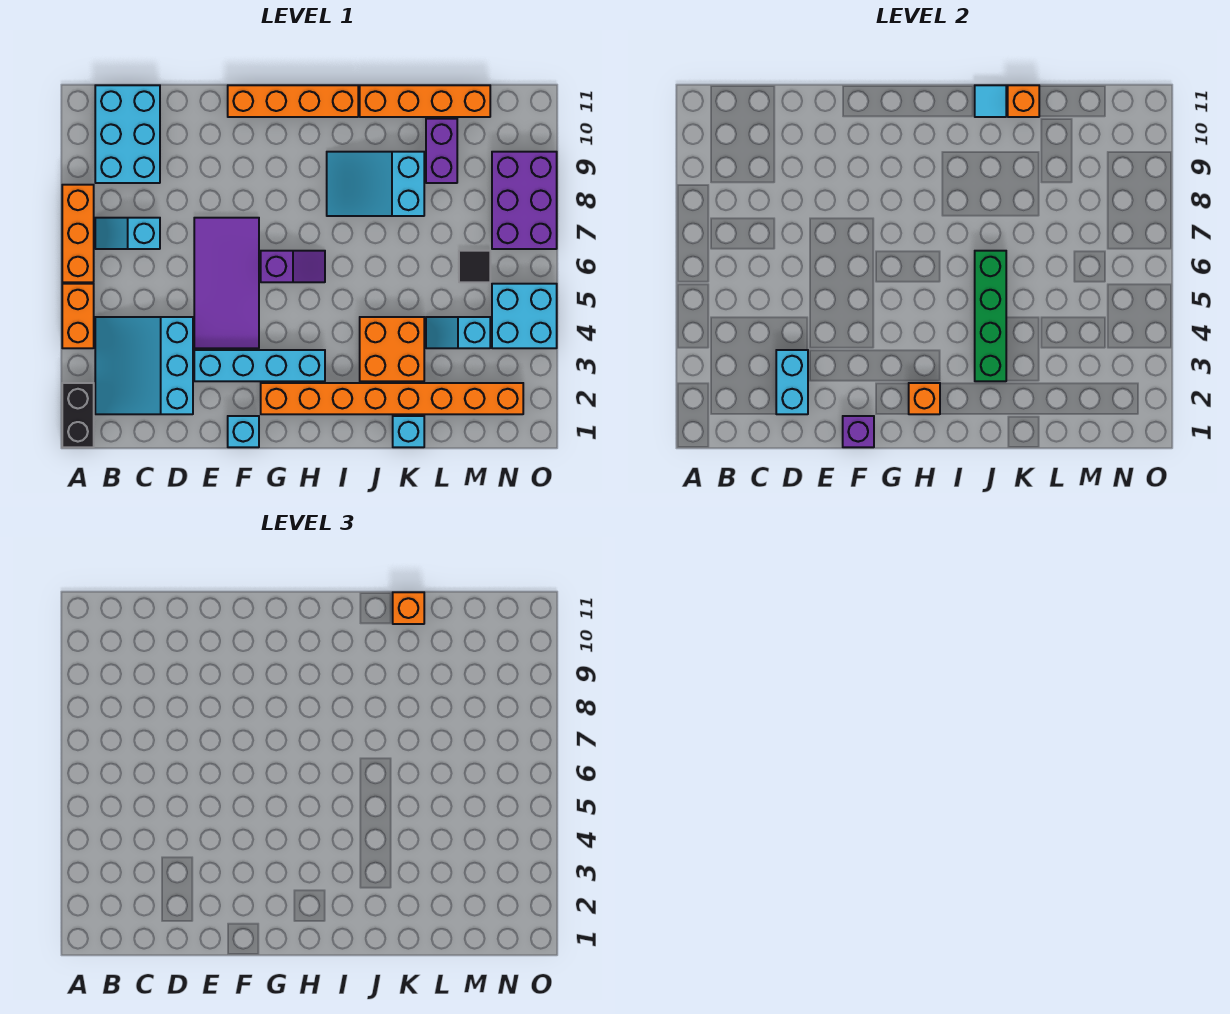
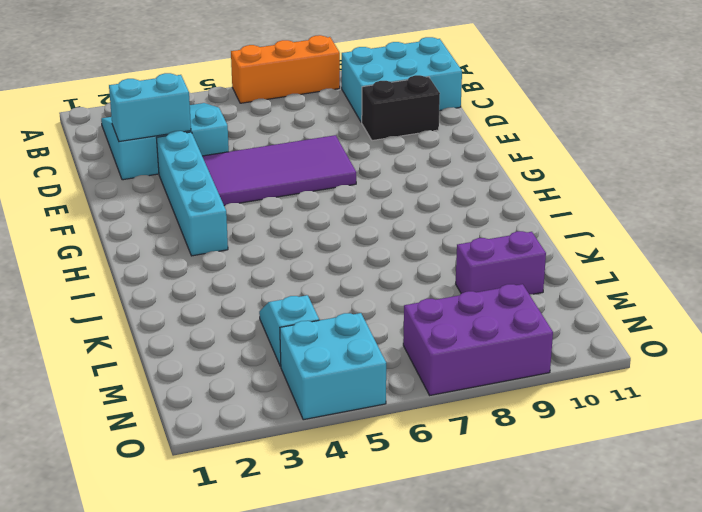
black brick D9:D10 level 1 -> black brick A1:A2 level 1
none -> orange brick A4:A5 level 1
none -> cyan slope B7:C7 level 1 top C
none -> cyan brick F1 level 1

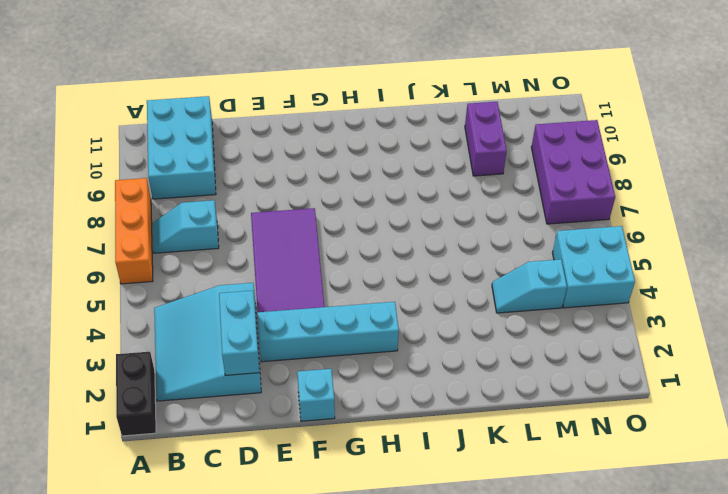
none -> orange brick A4:A5 level 1
none -> orange brick F11:I11 level 1
none -> orange brick G2:N2 level 1

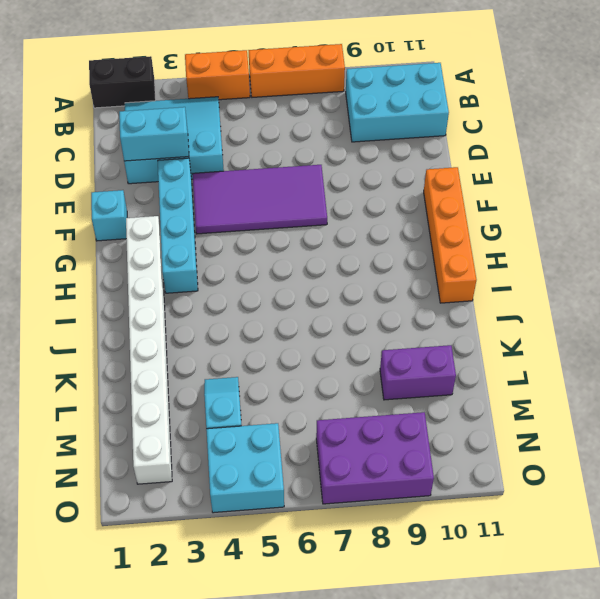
white brick G2:N2 level 1 -> orange brick G2:N2 level 1
none -> cyan slope B7:C7 level 1 top C
none -> purple slope G6:H6 level 1 top G
none -> cyan slope I8:K9 level 1 top K

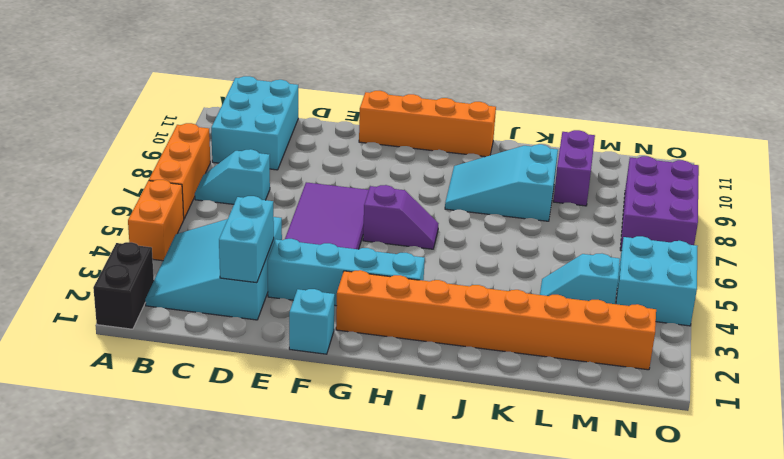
none -> orange brick J3:K4 level 1
none -> orange brick J11:M11 level 1
none -> cyan brick K1 level 1

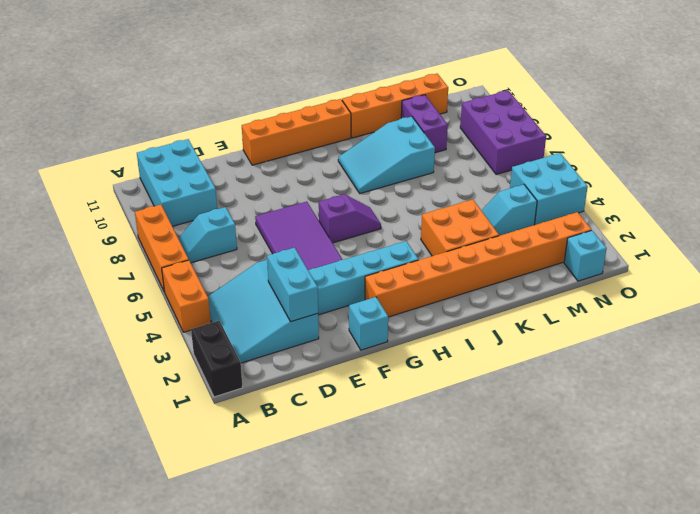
cyan brick N1 level 1 -> cyan brick K1 level 1
none -> black tile M6 level 1
none -> purple brick F1 level 2
none -> orange brick H2 level 2

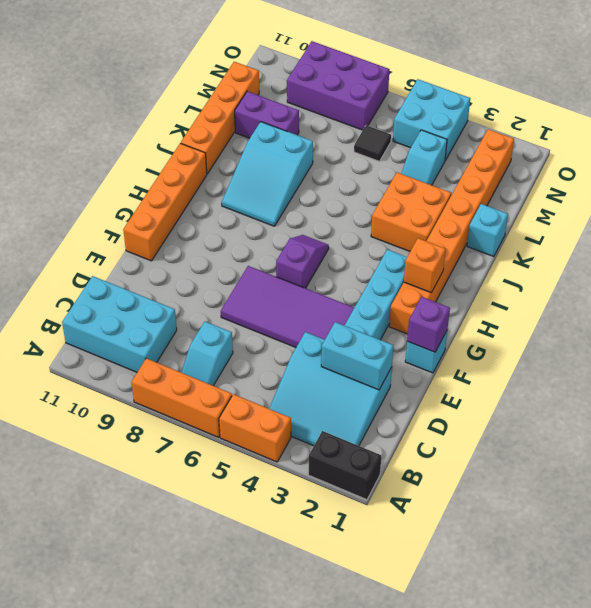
none -> green brick J3:J6 level 2
none -> cyan tile J11 level 2
none -> orange brick K11 level 2

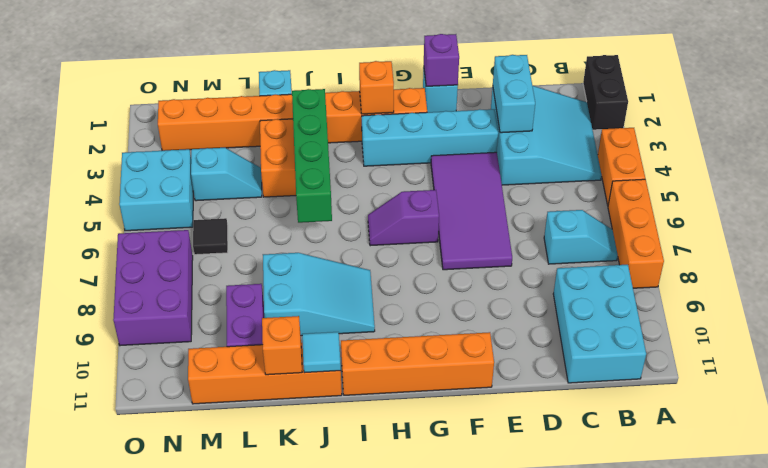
none -> orange brick K11 level 3

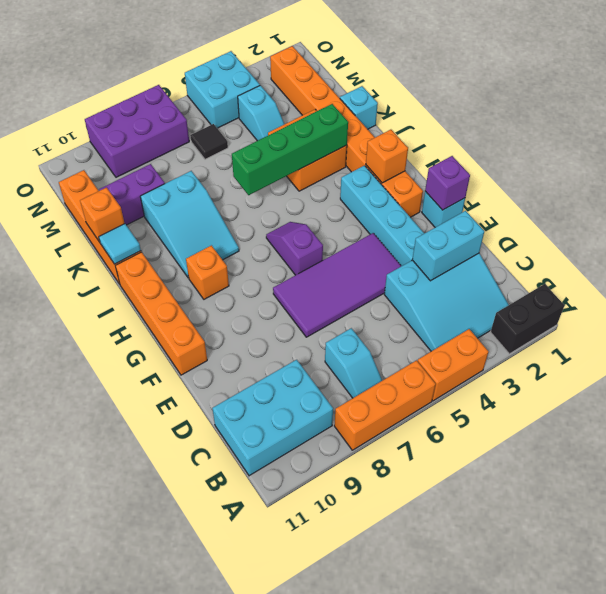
orange brick H9 level 1 -> orange brick K11 level 3

